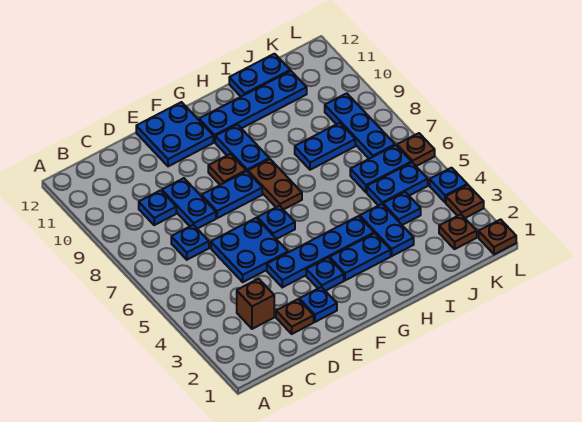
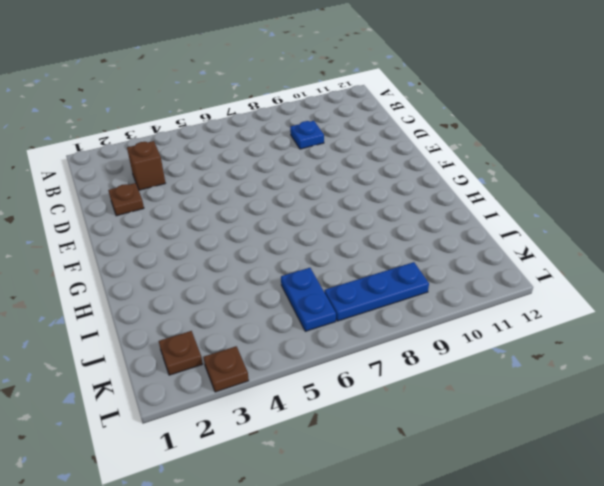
none -> blue plate C7 level 1
none -> blue plate D5:E6 level 1
none -> blue plate D8:D9 level 1

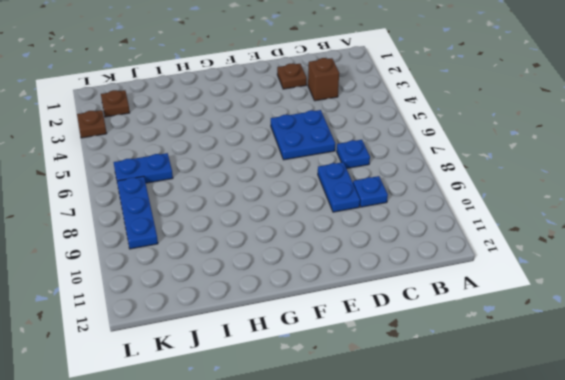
none -> blue plate E2 level 1
none -> blue plate E4:H4 level 1
none -> blue plate E8:F8 level 1

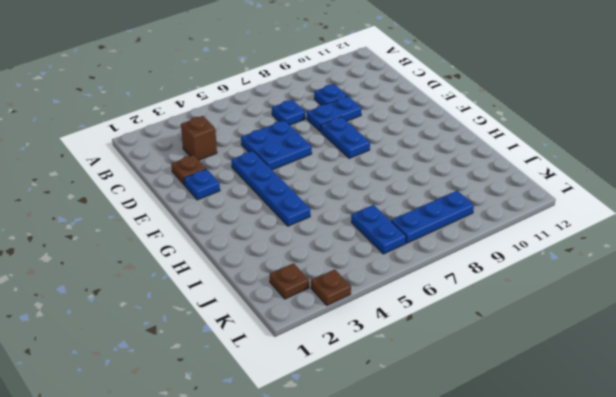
none -> blue plate E11:F12 level 1
none -> blue plate F3 level 1
none -> blue plate F6 level 1

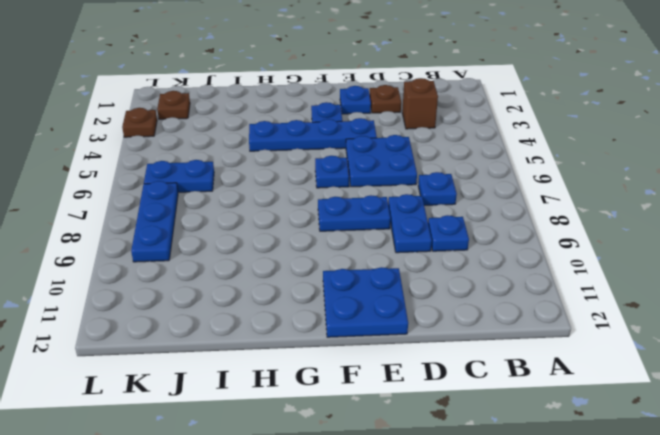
none -> brown plate F9 level 1
none -> blue plate G3:H3 level 1
none -> brown plate G7:G8 level 1

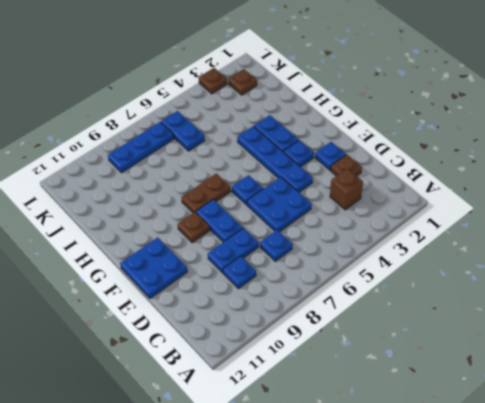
none -> blue plate G9:G10 level 1
none -> blue plate G11:J11 level 1
none -> blue plate I3:I4 level 1

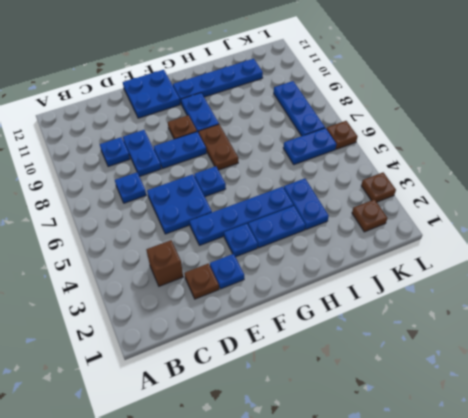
none -> blue plate I8:J8 level 1
none -> blue plate I12:J12 level 1
none -> blue plate J4 level 1

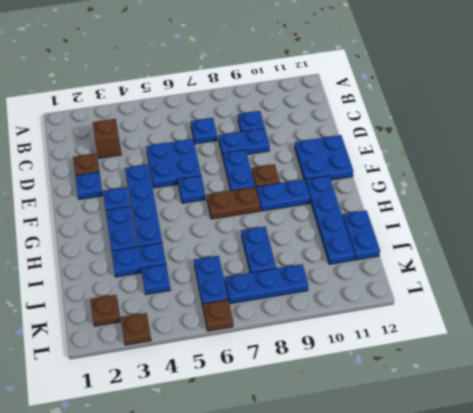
none -> blue plate J5:K5 level 1
none -> brown plate L1 level 1
none -> blue plate L4 level 1

